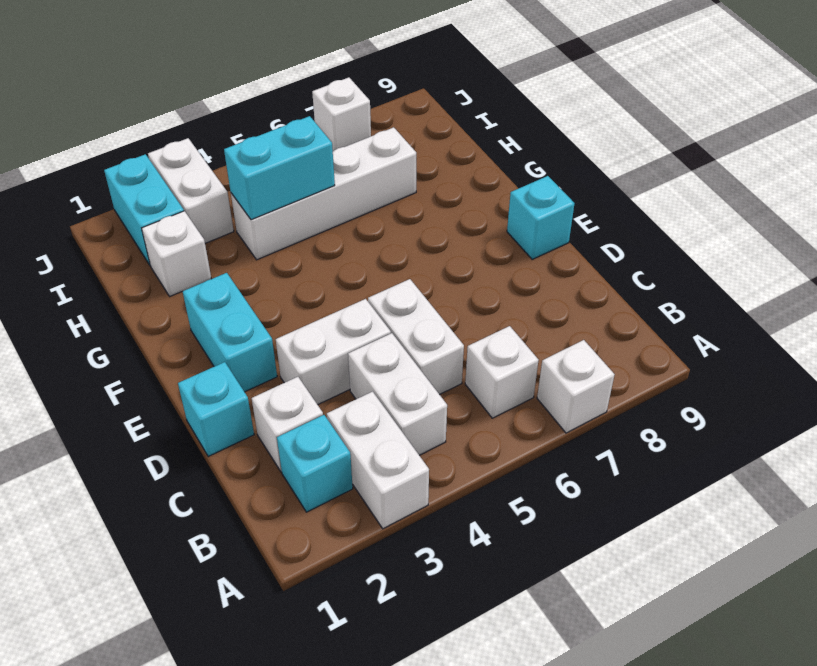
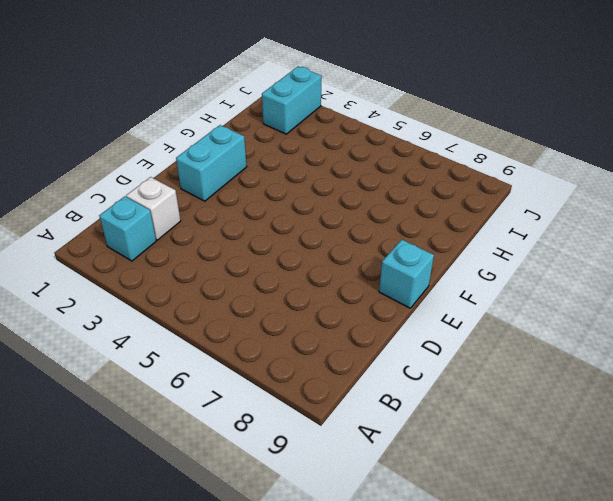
none -> white brick A3:B3 level 1
none -> white brick A7 level 1
none -> white brick B4:C4 level 1

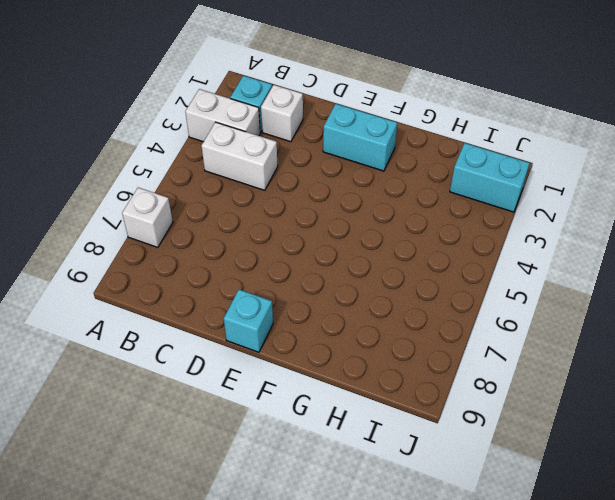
none -> white brick B6 level 1
none -> white brick C5:D5 level 1
none -> cyan brick D1 level 1

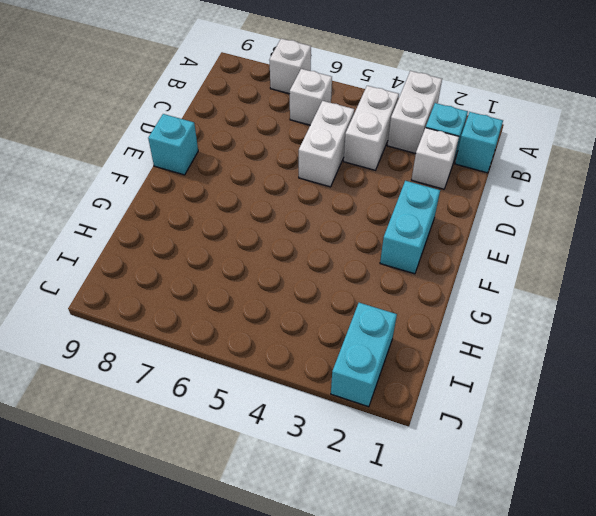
cyan brick B1 level 1 -> cyan brick D1 level 1
none -> white brick D3:D4 level 1
none -> white brick H2 level 1
none -> white brick H4:H7 level 1

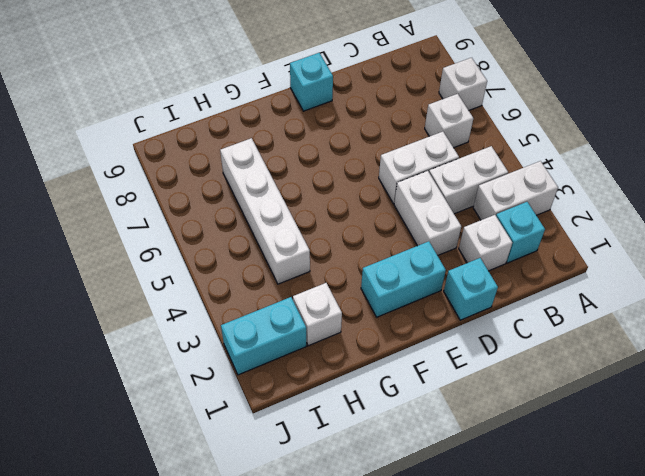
none -> white brick I3:J3 level 1
none -> white brick J7 level 1
none -> cyan brick H4:H5 level 2

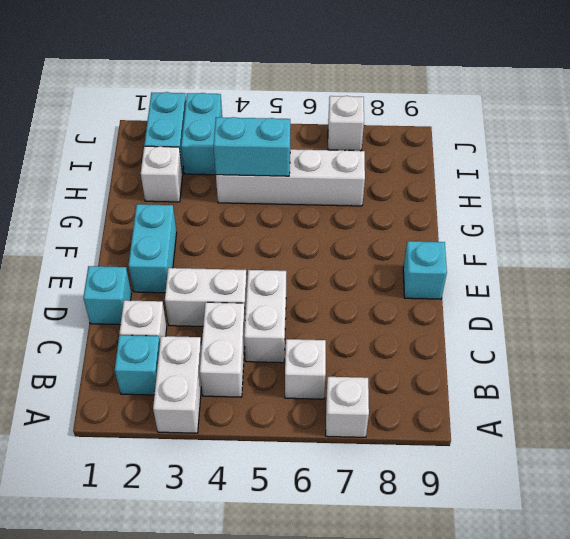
cyan brick I3:J3 level 1 -> white brick I3:J3 level 1

